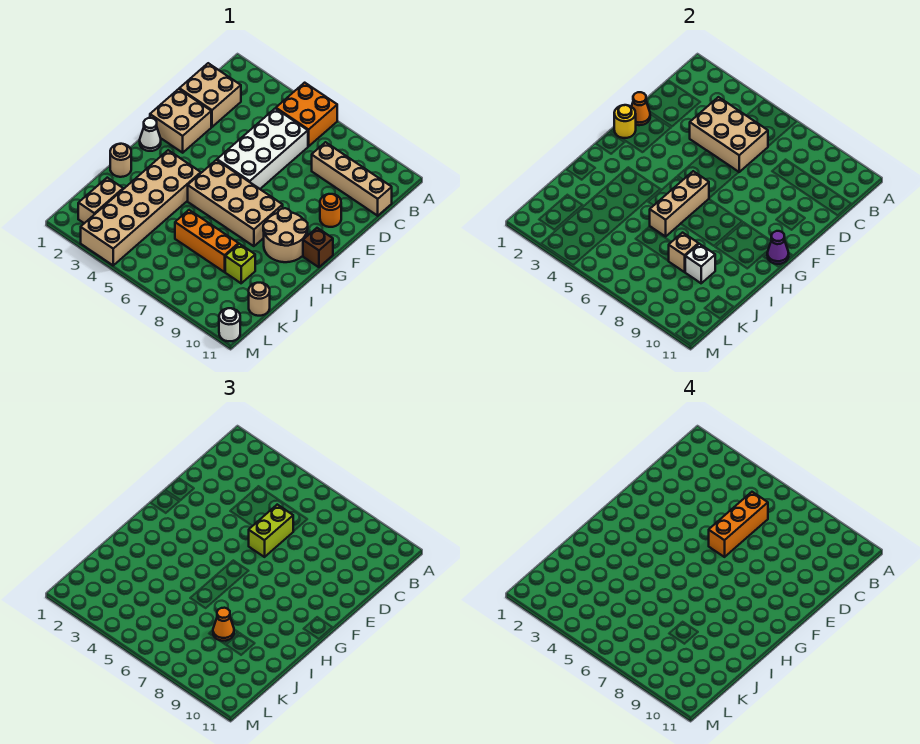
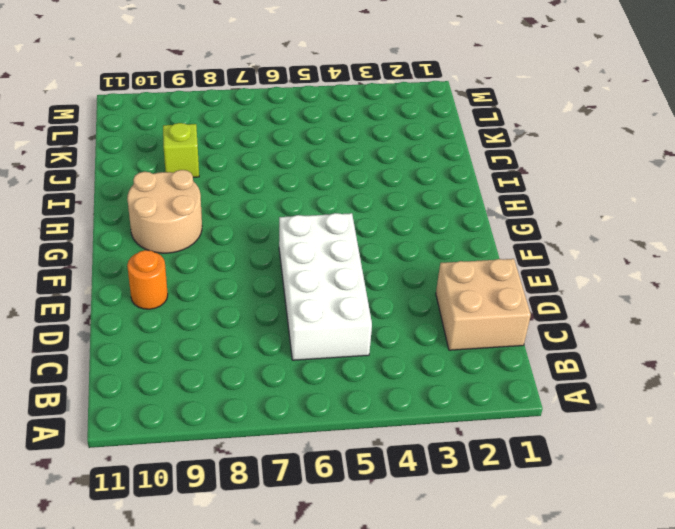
none -> orange brick A5:B6 level 1
none -> tan brick C8:C11 level 1
none -> tan brick E1:F2 level 1

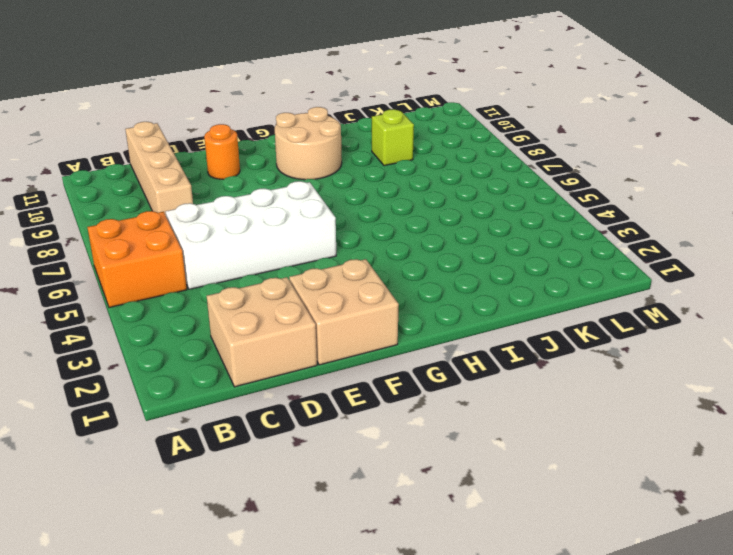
none -> white cone G1 level 1
none -> tan brick G5:H8 level 1
none -> brown brick G11 level 1

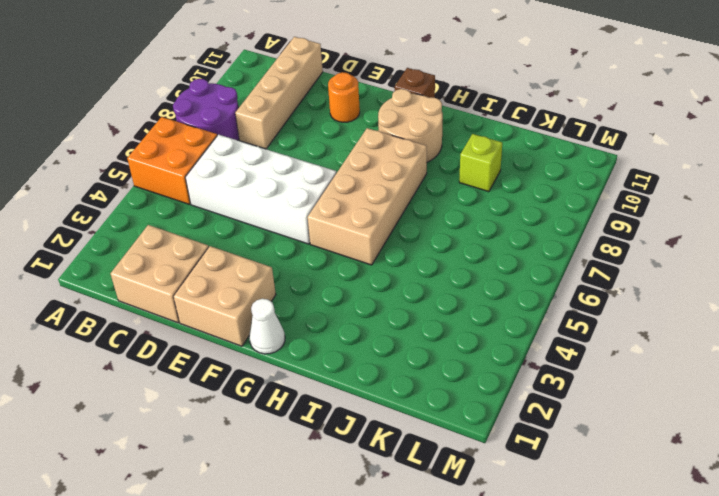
purple round brick A7:B8 level 1 -> none
none -> tan brick H3:M4 level 1
none -> tan round brick I1 level 1
none -> orange brick J6:J8 level 1

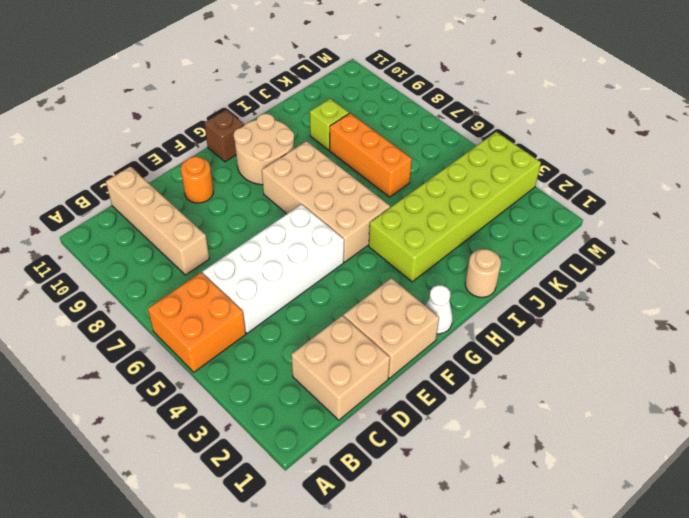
lime brick H3:M4 level 1 -> tan brick H3:M4 level 1
none -> tan brick K2:L2 level 1
none -> tan round brick K11 level 1
none -> white round brick M11 level 1

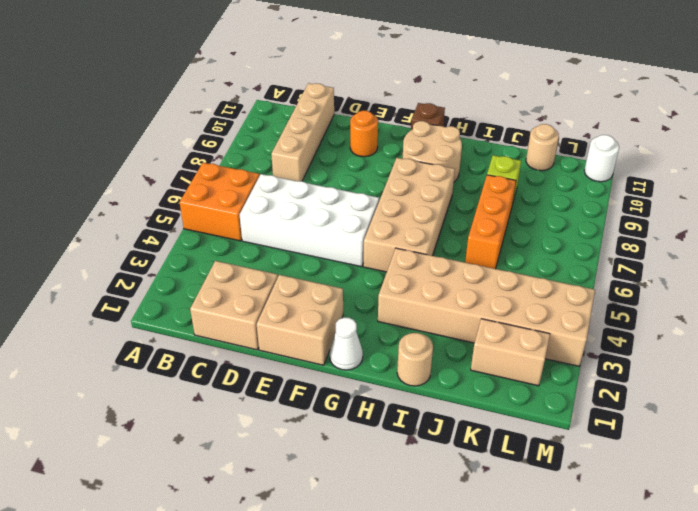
none -> tan brick C4:D6 level 2
none -> orange cone E1 level 2
none -> yellow round brick F1 level 2

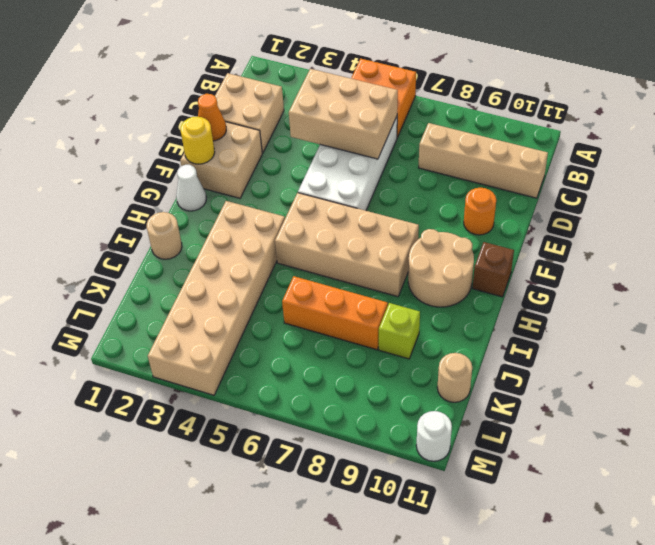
none -> tan brick K2:L2 level 1
none -> tan brick G6:I6 level 2
none -> purple cone G11 level 2

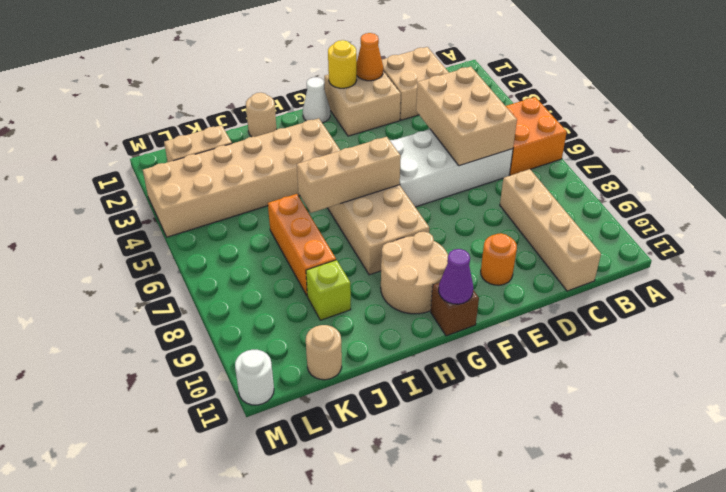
none -> tan brick J8 level 2
none -> white brick J9 level 2
none -> lime brick D6:E6 level 3

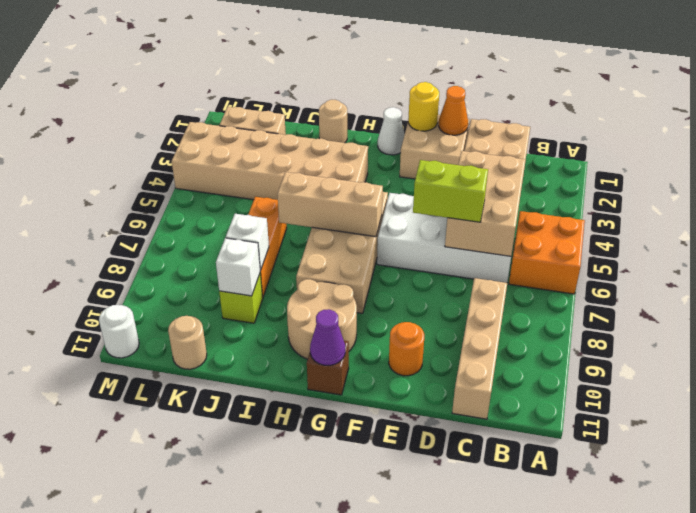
white brick J8 level 2 -> tan brick J8 level 2
none -> orange cone J8 level 3
none -> orange brick C6:E6 level 4

